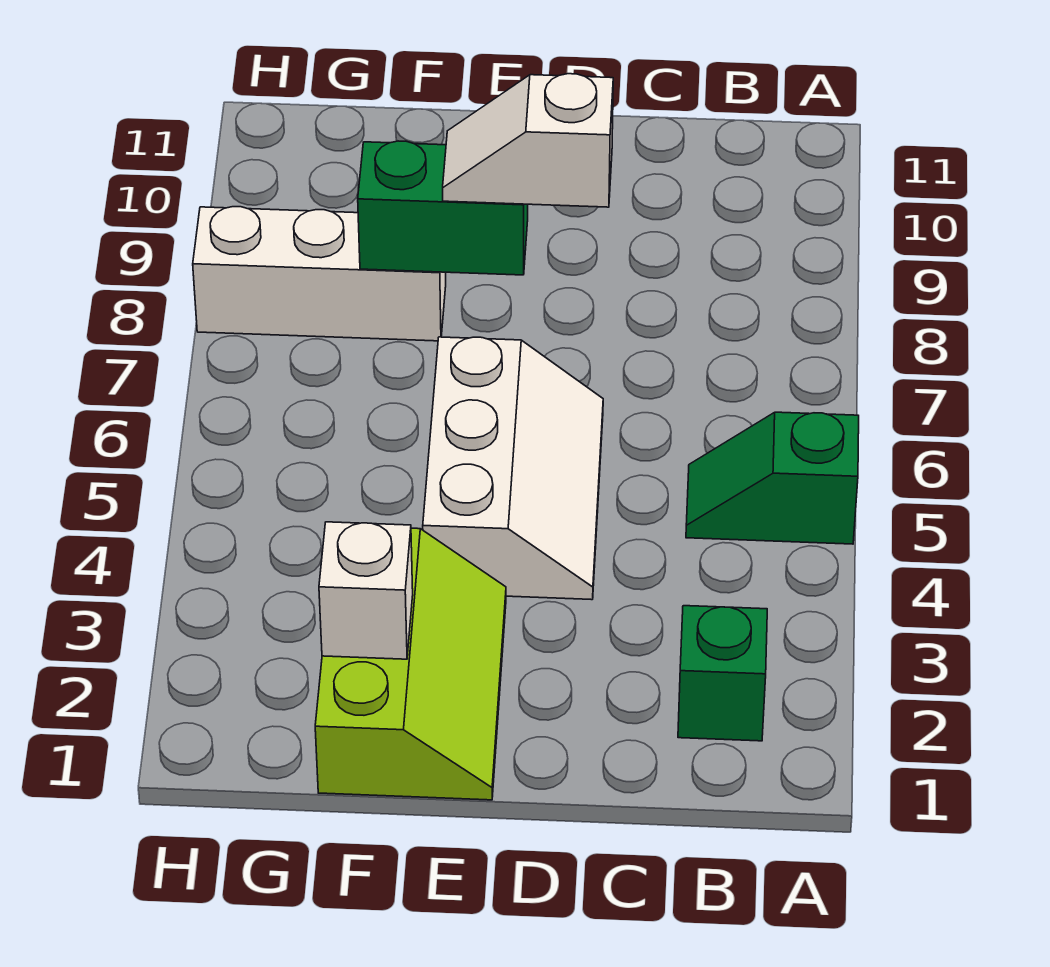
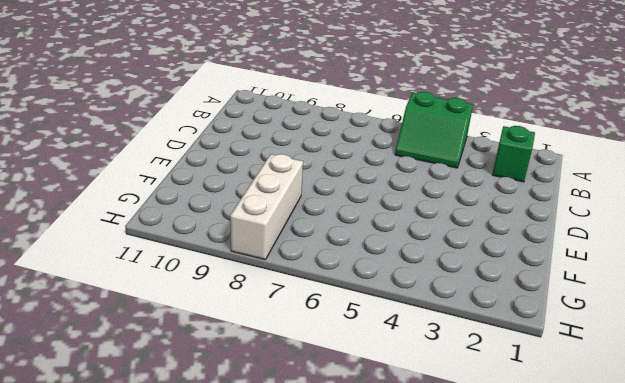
green slope A4:B5 level 1 top A -> green slope A5:B5 level 1 top A
none -> white slope D4:E6 level 1 top E
none -> lime slope E1:F3 level 1 top F

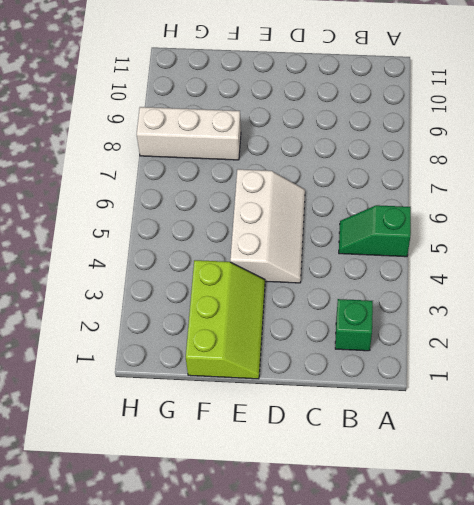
none -> green brick E8:F8 level 2
none -> white brick F2 level 2

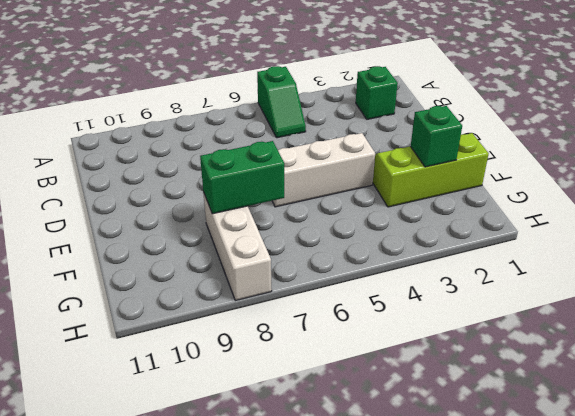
green brick F2 level 2 -> white brick F2 level 2
green brick F7:F8 level 2 -> green brick E8:F8 level 2
none -> white slope D8:E8 level 3 top D

